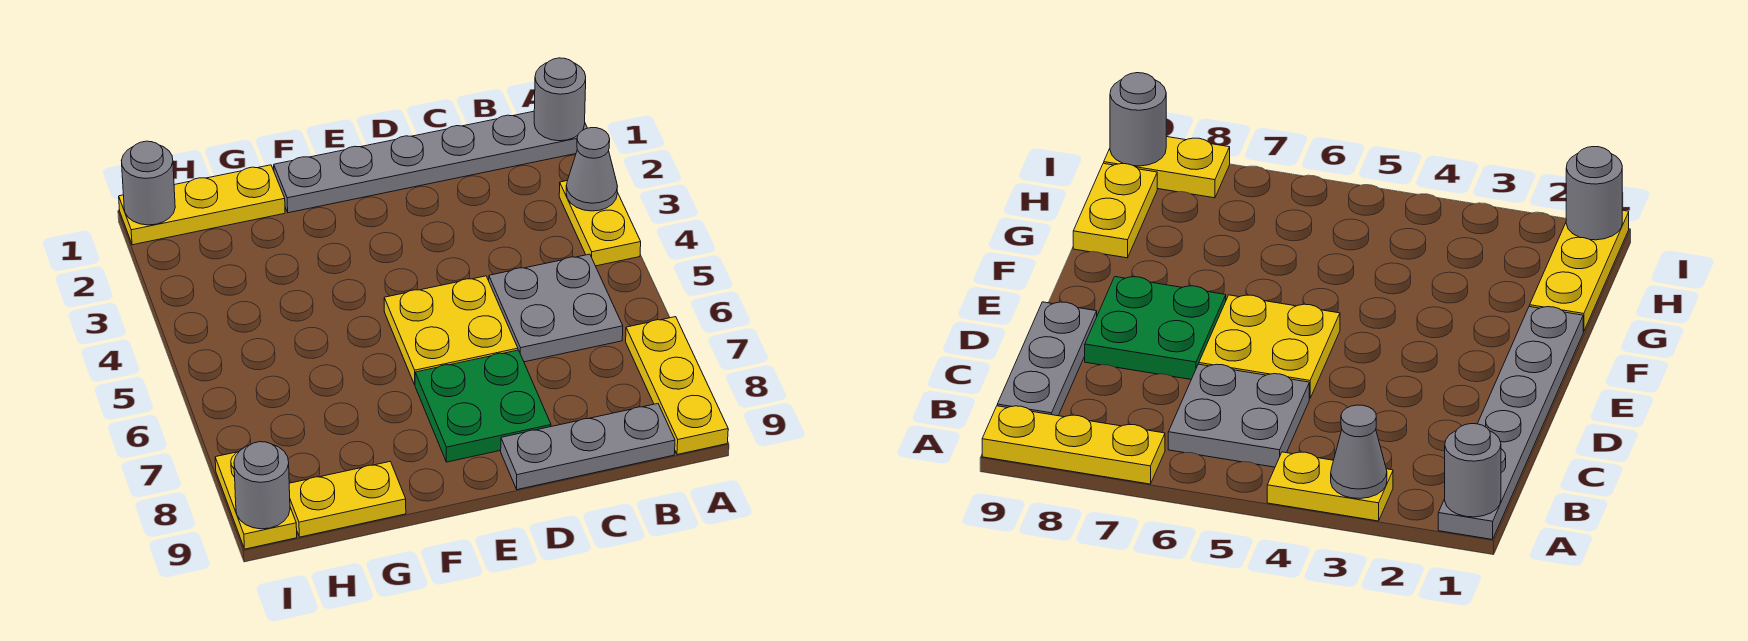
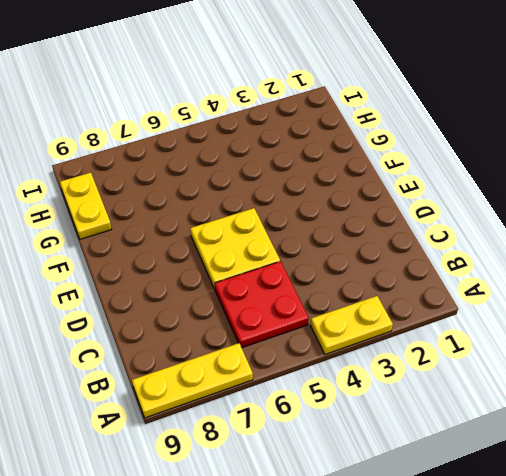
red plate B5:C6 level 1 -> grey plate B5:C6 level 1
none -> grey plate A1:F1 level 1
none -> grey plate B9:D9 level 1
none -> green plate D7:E8 level 1

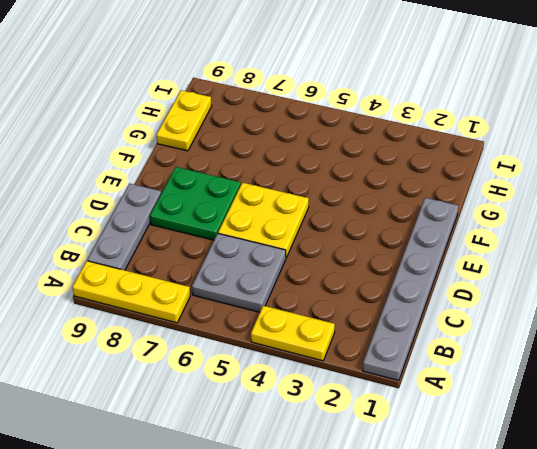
none -> yellow plate G1:I1 level 1
none -> yellow plate I8:I9 level 1
none -> grey round brick A1 level 2

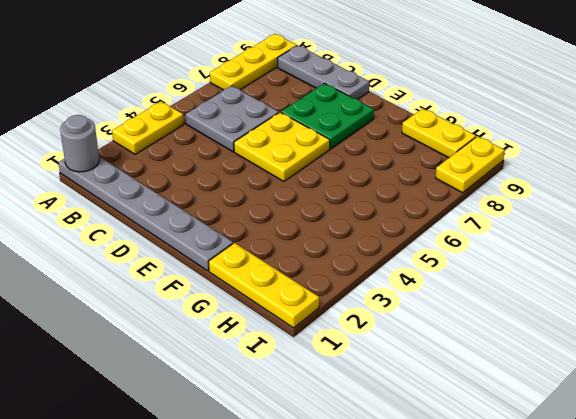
none -> grey cone A3 level 2
none -> grey round brick I1 level 2
none -> grey round brick I9 level 2

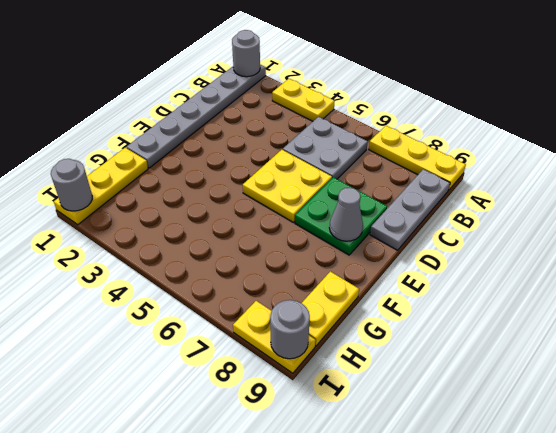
grey cone E8 level 2 -> grey cone A3 level 2

